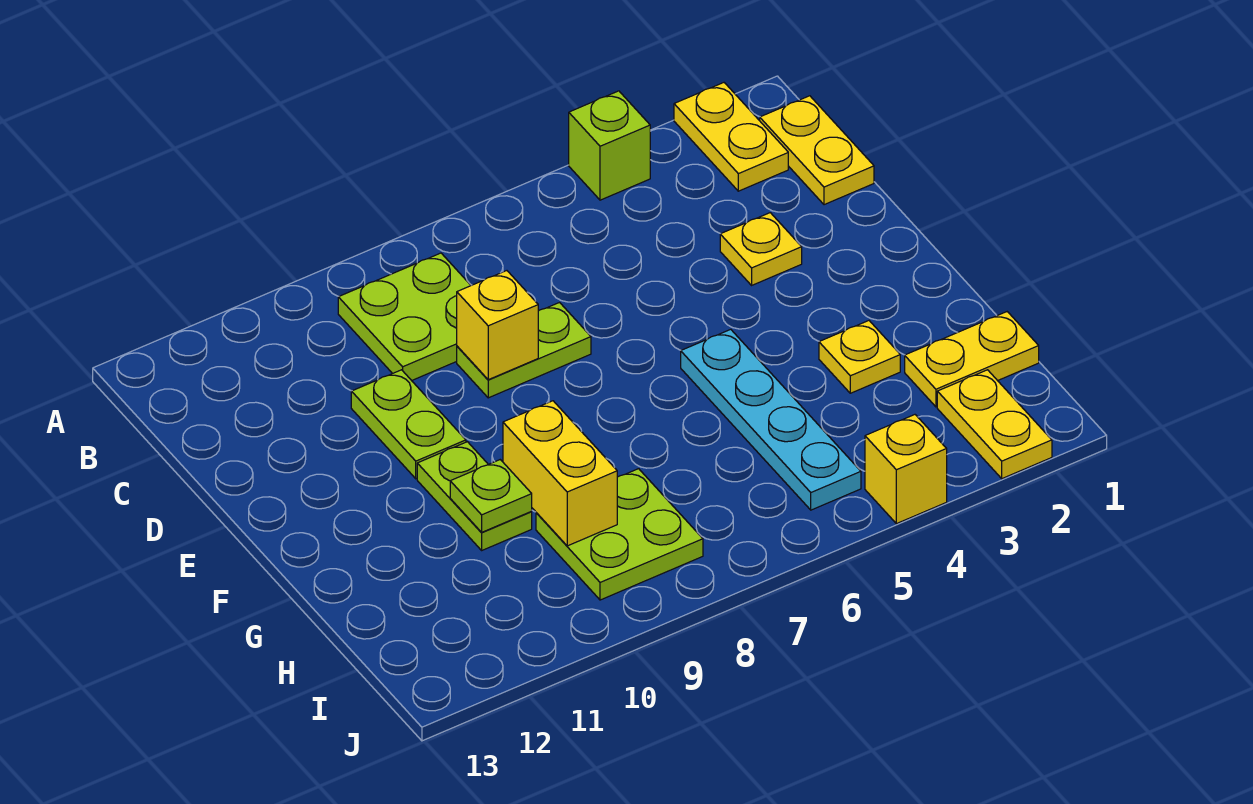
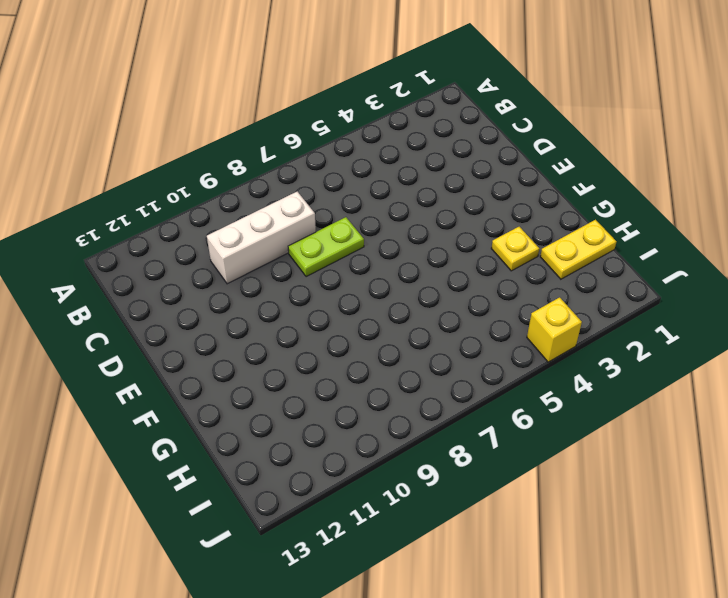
white brick C8:C10 level 1 -> lime plate B8:C9 level 1
none -> yellow plate A2:B2 level 1
none -> lime brick A4 level 1
none -> yellow plate B1:C1 level 1

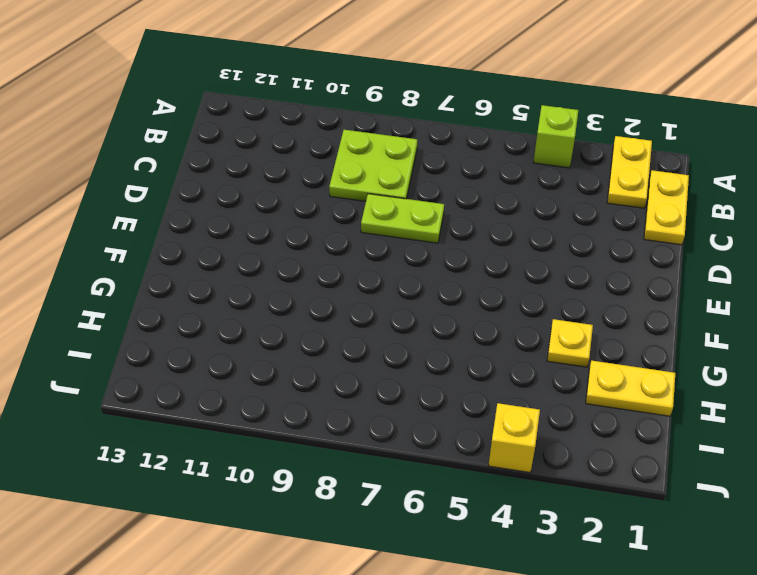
none -> yellow plate D3 level 1
none -> lime plate D10:E10 level 1
none -> cyan plate F5:I5 level 1

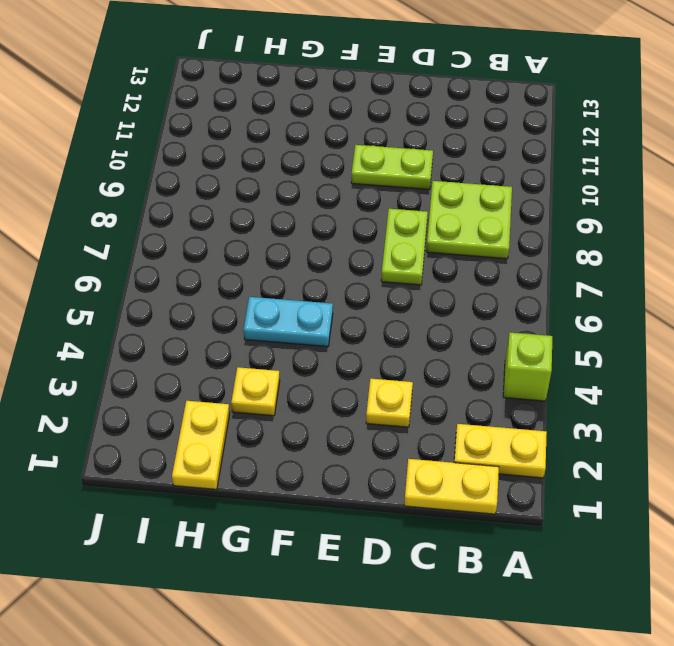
cyan plate F5:G5 level 1 -> cyan plate F5:I5 level 1
none -> lime plate F10:G10 level 1
none -> lime plate H8:I9 level 1
none -> yellow plate I2:J2 level 1

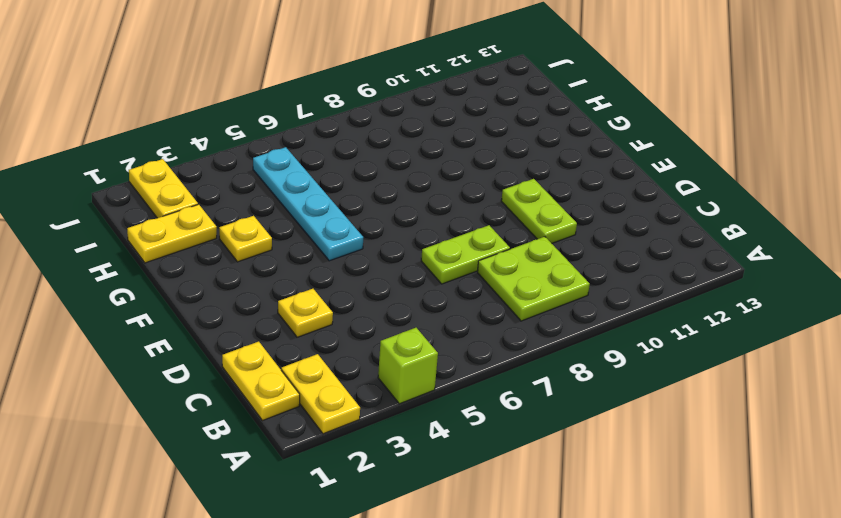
none -> lime plate F10:G10 level 1
none -> lime plate H8:I9 level 1
none -> yellow brick J4 level 1

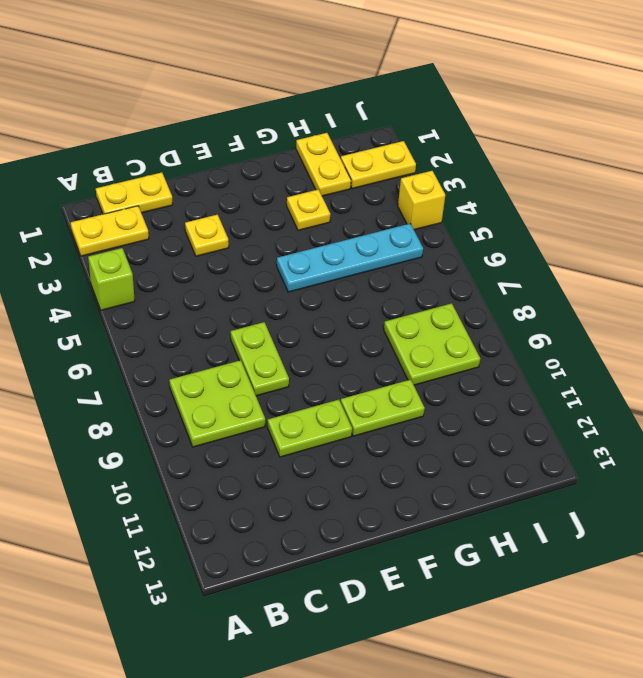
none -> yellow brick D8 level 2
none -> yellow brick G9:H9 level 2
none -> lime plate G10 level 2

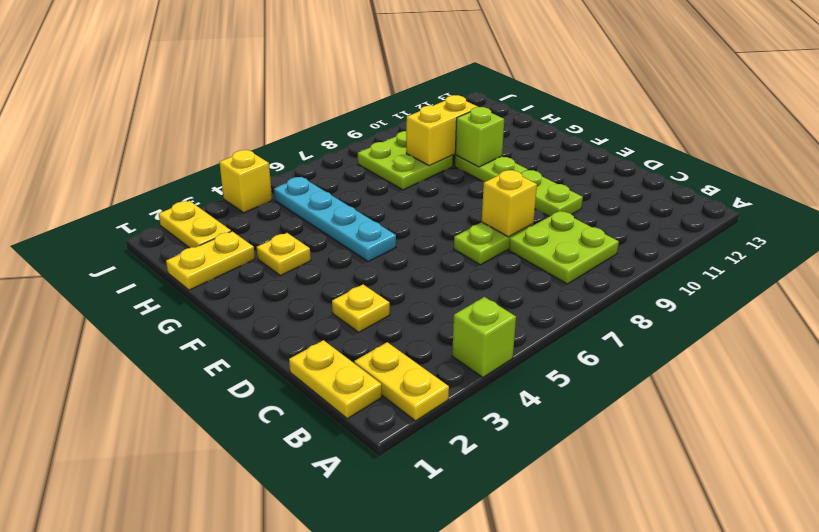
lime brick G10 level 2 -> lime plate G10 level 2
yellow brick H9:H10 level 2 -> yellow brick G9:H9 level 2

